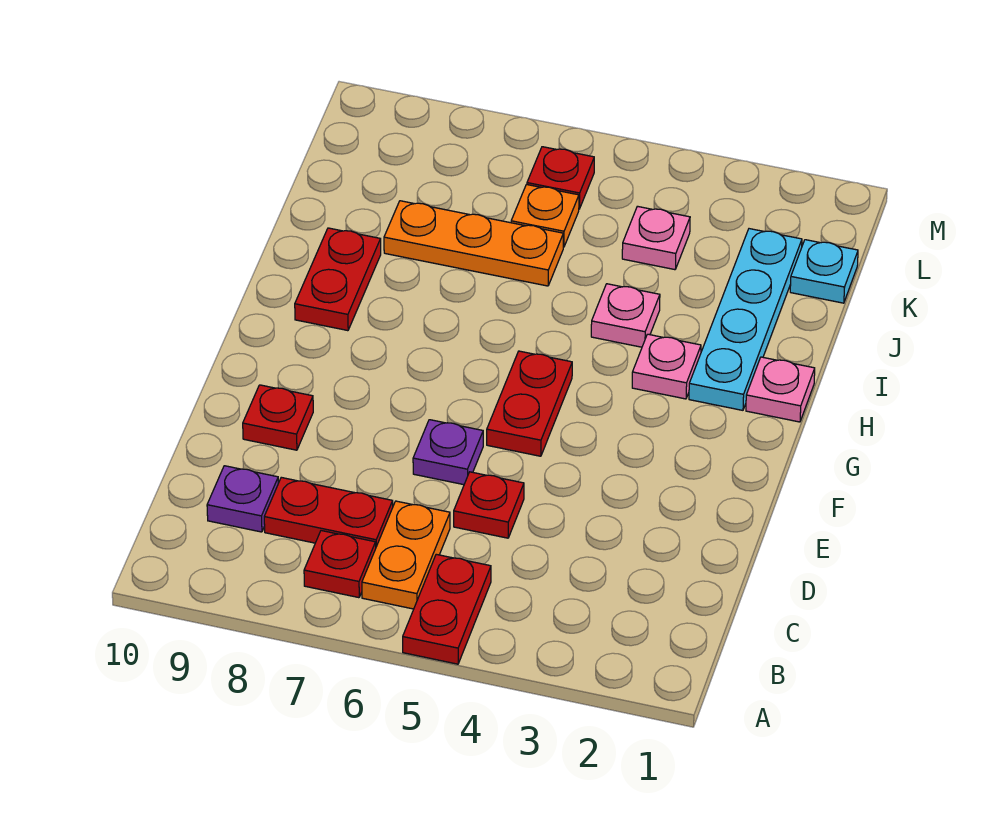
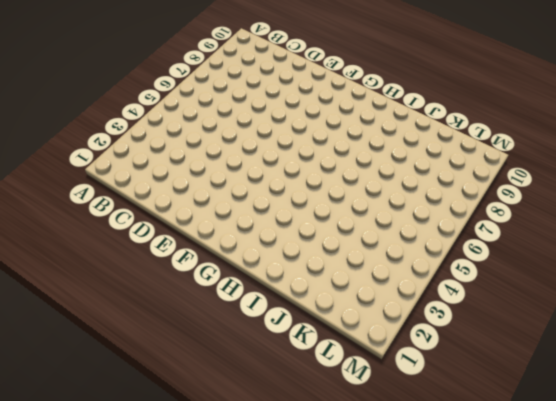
none -> red plate A5:B5 level 1
none -> orange plate B6:C6 level 1
none -> red plate B7 level 1

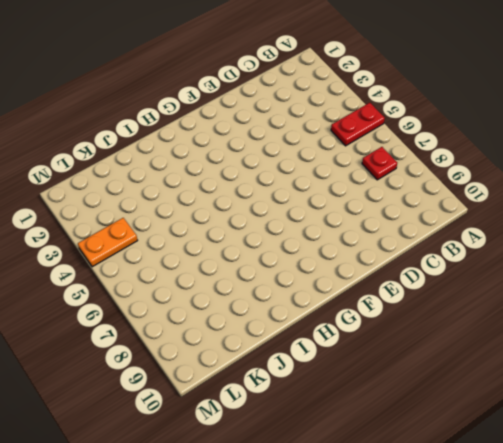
orange plate L4:M4 level 1 -> orange plate B6:C6 level 1
none -> red plate C7:C8 level 1
none -> purple plate C9 level 1
none -> red plate D5 level 1

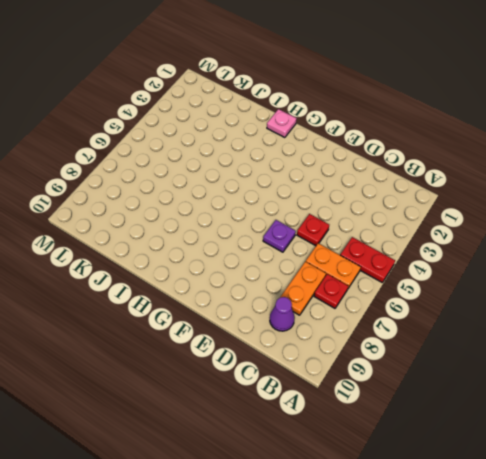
orange plate C7:C8 level 1 -> red plate C7:C8 level 1
purple cone C9 level 1 -> purple plate C9 level 1
none -> red plate E9 level 1
none -> red plate F5:G5 level 1
none -> cyan plate H2:K2 level 1

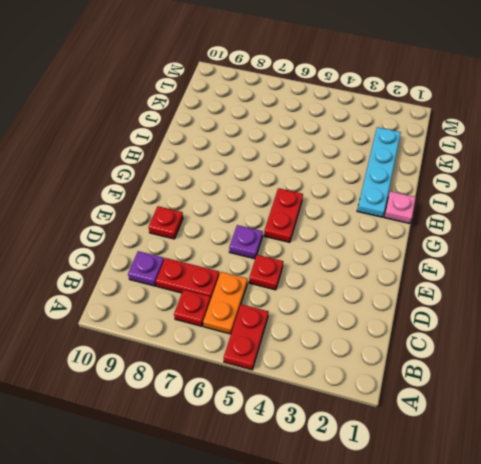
none -> pink plate H3 level 1
none -> red plate H9:I9 level 1
none -> pink plate I4 level 1

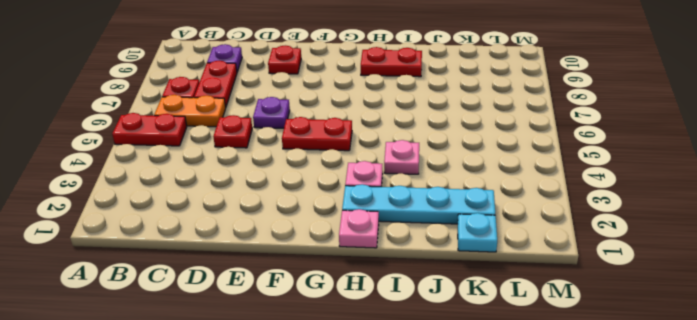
none -> orange plate J6:J8 level 1
none -> pink plate K4 level 1
none -> orange plate K6 level 1

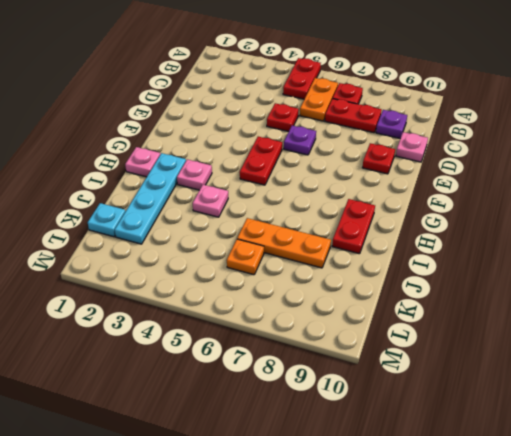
pink plate D10 level 1 -> pink plate K4 level 1
none -> red plate L6 level 1

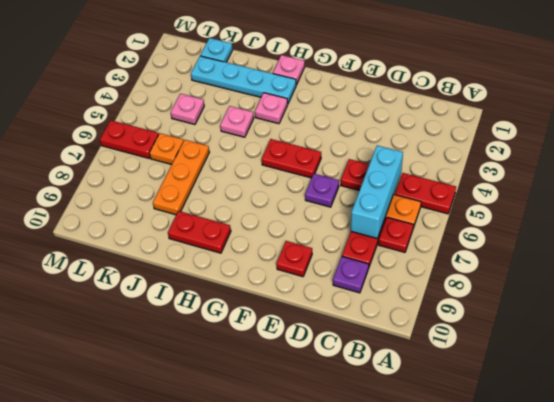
cyan brick C5:C7 level 2 -> none
red plate L6:M6 level 1 -> red plate L6 level 1

